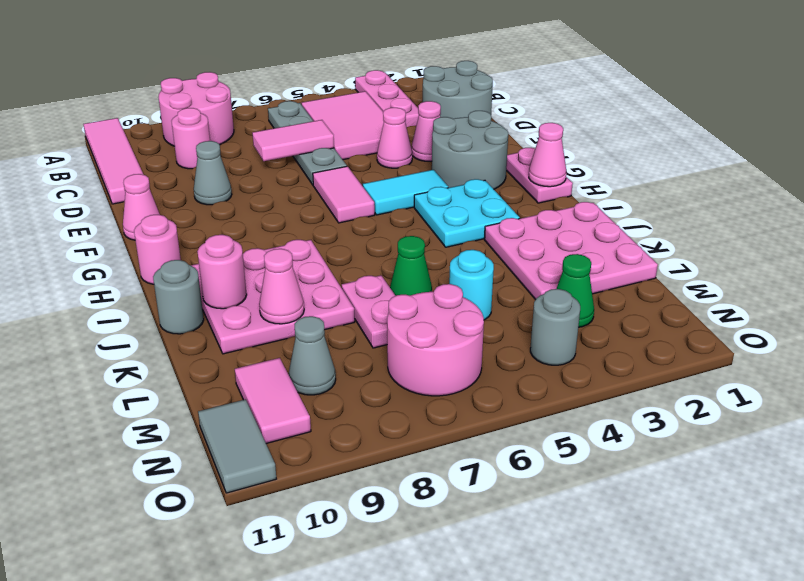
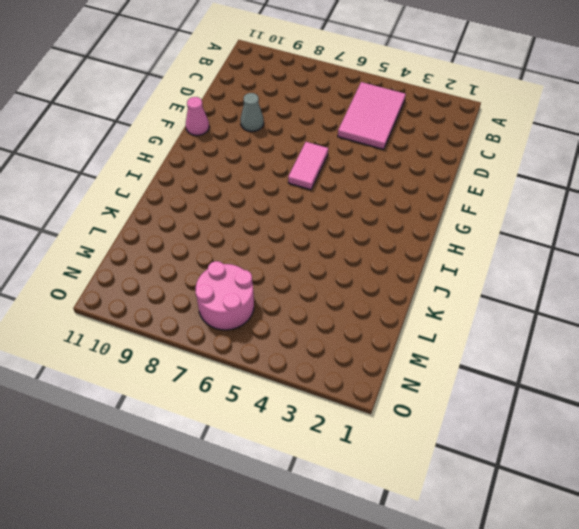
none -> pink plate A3:C3 level 1
none -> pink round brick A8:B9 level 1
none -> pink tile A11:D11 level 1
none -> grey plate B6:E6 level 1

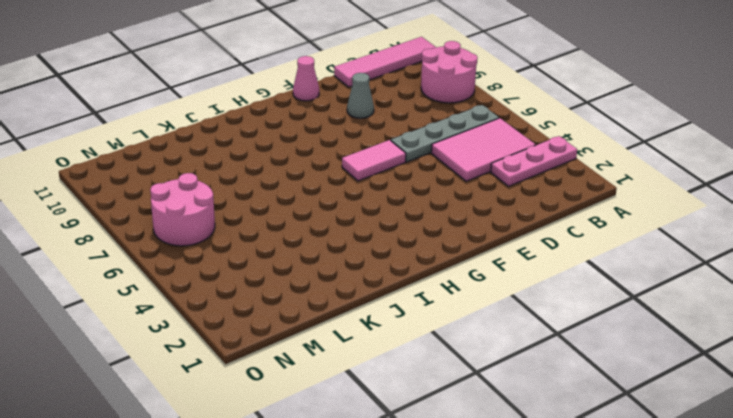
none -> grey round brick C1:D2 level 1
none -> pink round brick C9 level 1
none -> pink cone E3 level 1
none -> pink cone E4 level 1

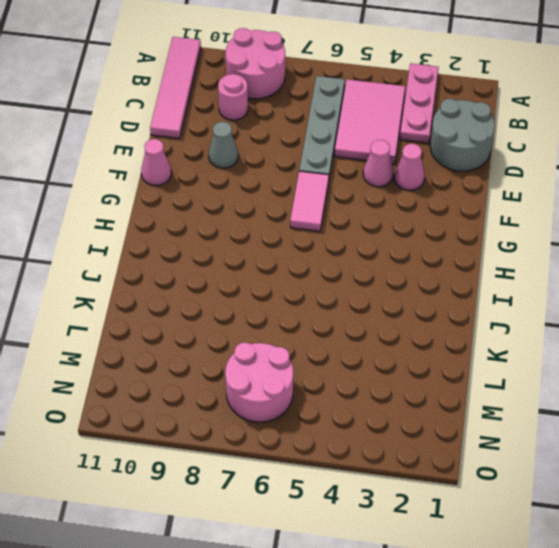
none -> grey round brick F2:G3 level 1
none -> pink plate G1:H1 level 1
none -> cyan tile G4:G5 level 1
none -> cyan plate H3:I4 level 1

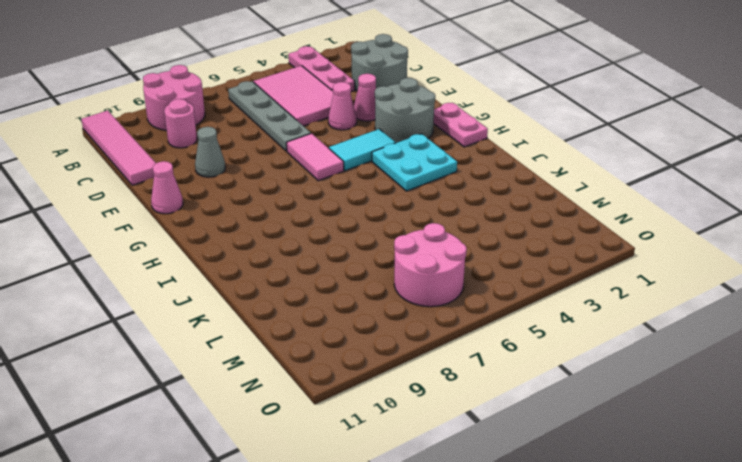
none -> pink round brick H11 level 1
none -> pink plate I8:K10 level 1
none -> pink plate J1:L3 level 1
none -> grey round brick J11 level 1

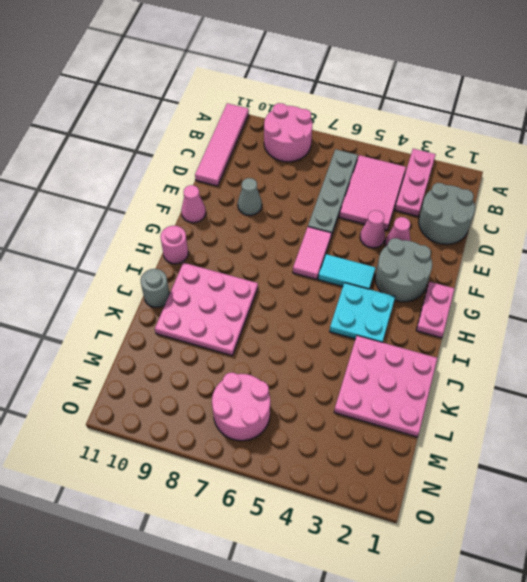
none -> pink round brick C9 level 1
none -> green cone K6 level 1
none -> pink plate K7:L7 level 1
none -> cyan round brick L5 level 1

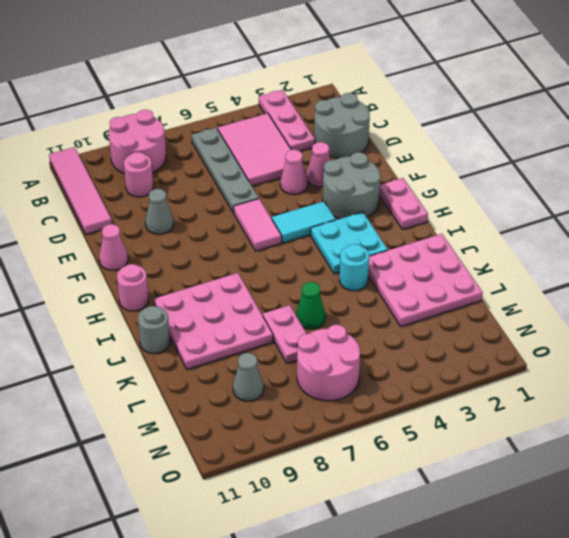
cyan round brick J4 level 1 -> cyan round brick L5 level 1
none -> green cone M3 level 1
none -> pink tile M10:N10 level 1
none -> grey round brick N4 level 1
none -> grey tile N11:O11 level 1

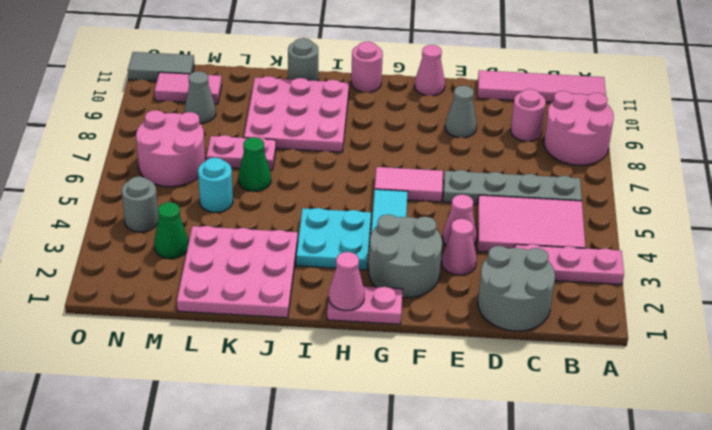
none -> pink tile D6:D7 level 2
none -> pink round brick J10 level 2
none -> pink cone K9 level 2

